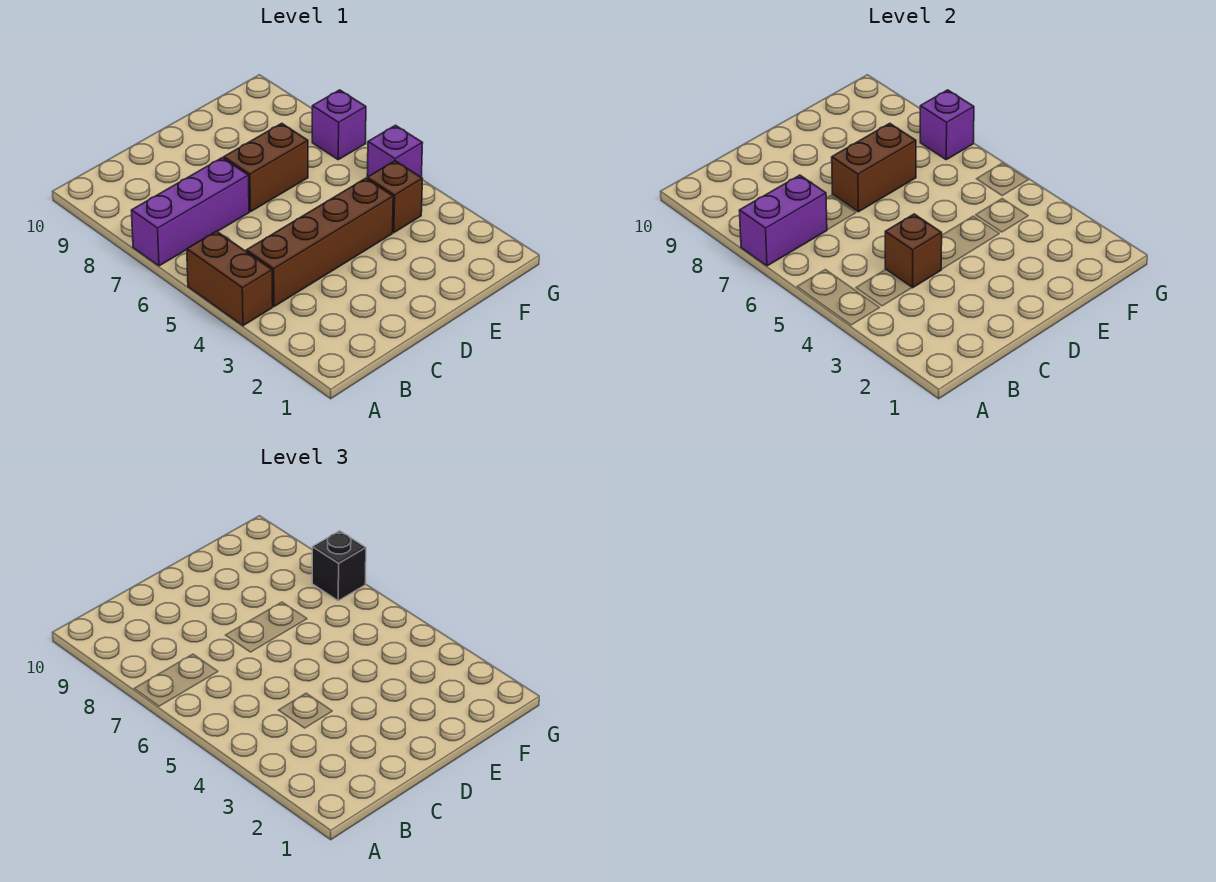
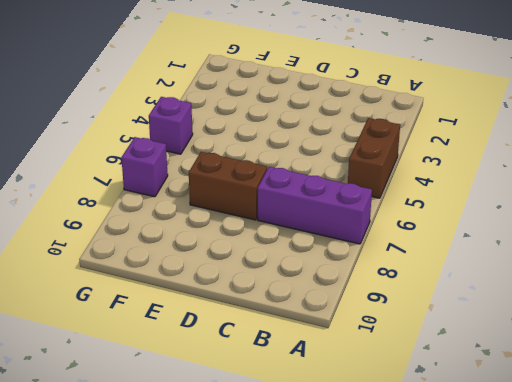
none -> brown brick B4:E4 level 1
none -> brown brick F4 level 1
none -> purple brick A7:B7 level 2

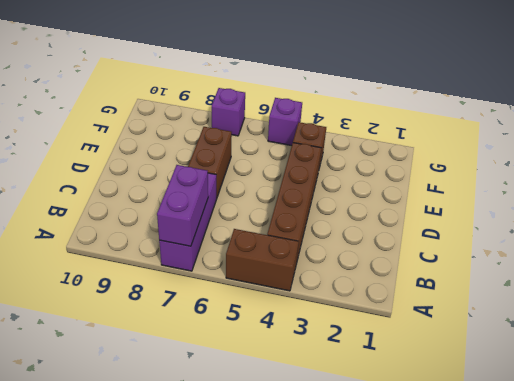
none -> brown brick C4 level 2
none -> brown brick D7:E7 level 2
none -> purple brick G7 level 2

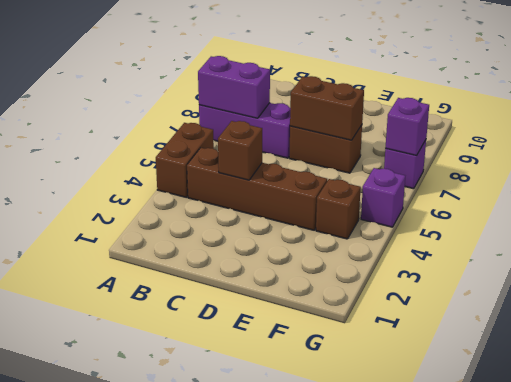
none -> black brick G7 level 3

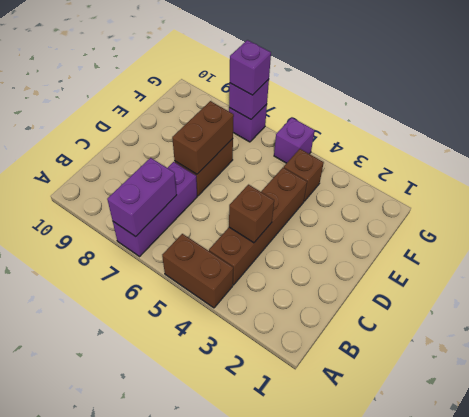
purple brick G7 level 3 -> black brick G7 level 3

